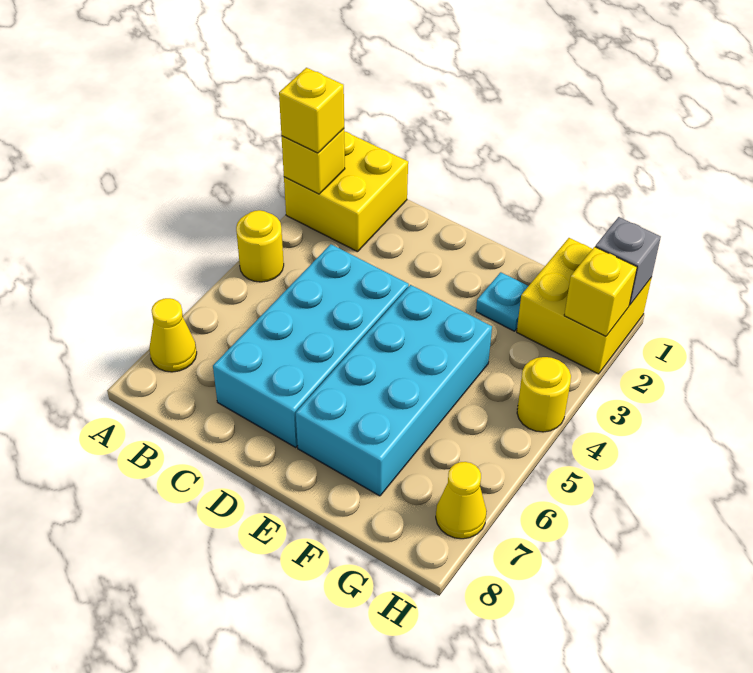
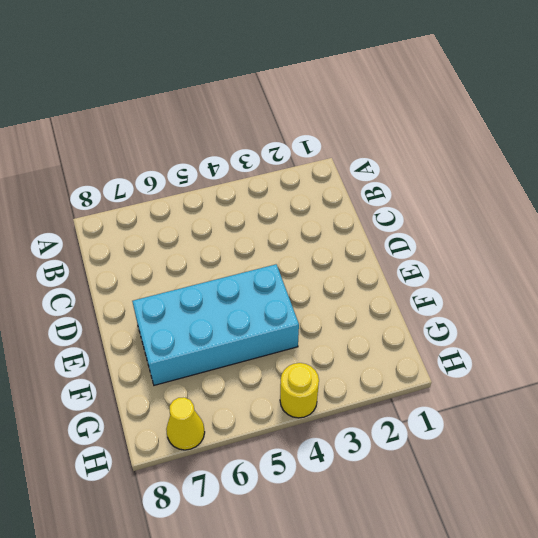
none -> yellow brick A1:B2 level 1
none -> yellow round brick A4 level 1
none -> yellow cone A7 level 1

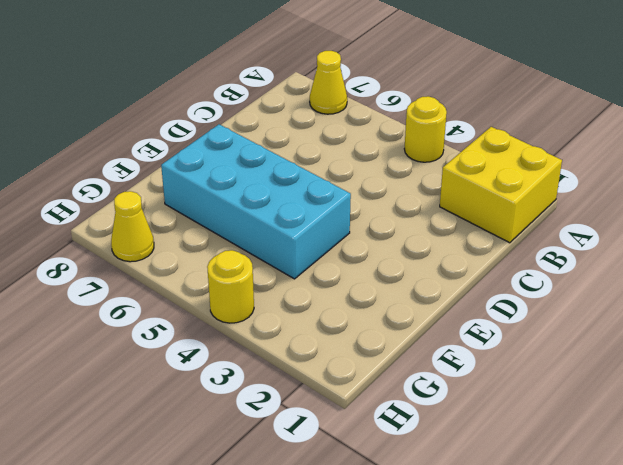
none -> cyan brick C4:D7 level 1
none -> cyan plate F2 level 1
none -> yellow brick G1:H2 level 1

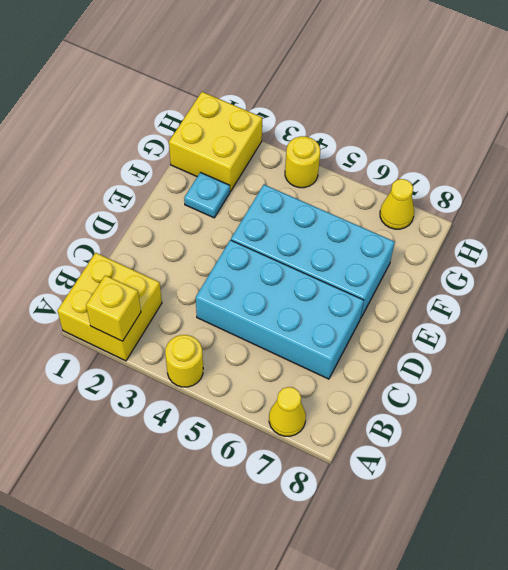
none -> grey brick H1 level 2
none -> yellow brick H2 level 2
none -> yellow brick A2 level 3

